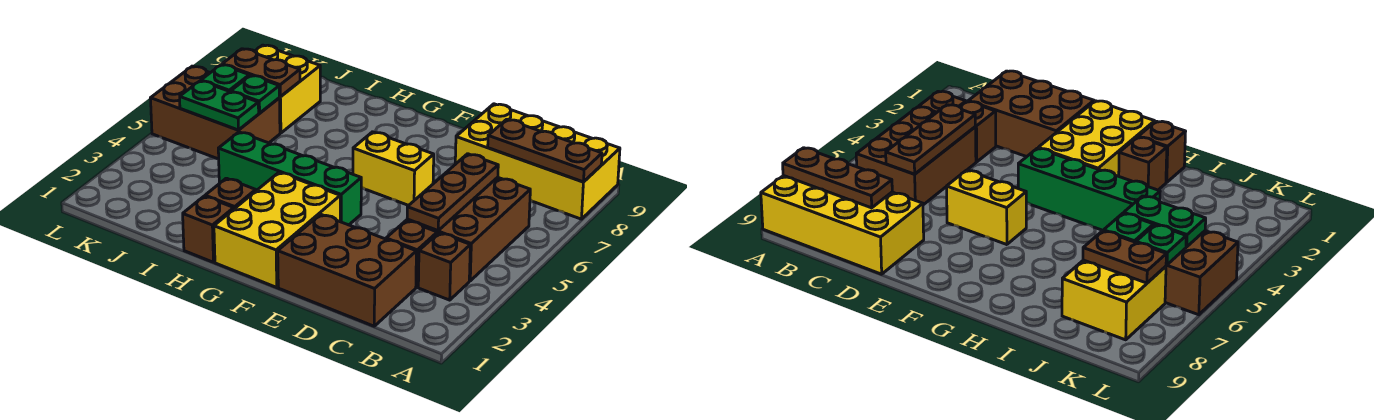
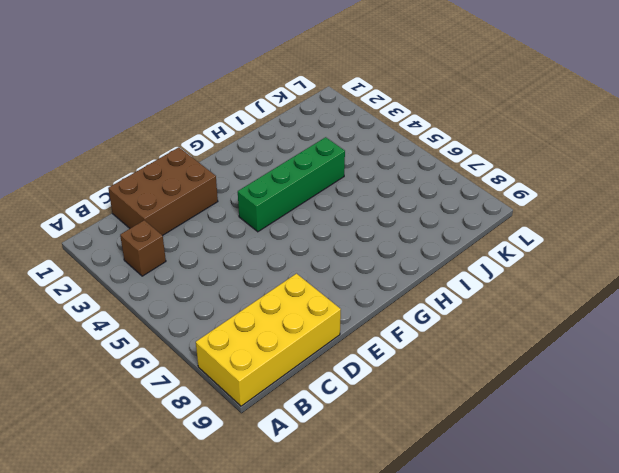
none -> brown brick B4:C6 level 1
none -> brown brick C3 level 1
none -> yellow brick E6:F6 level 1

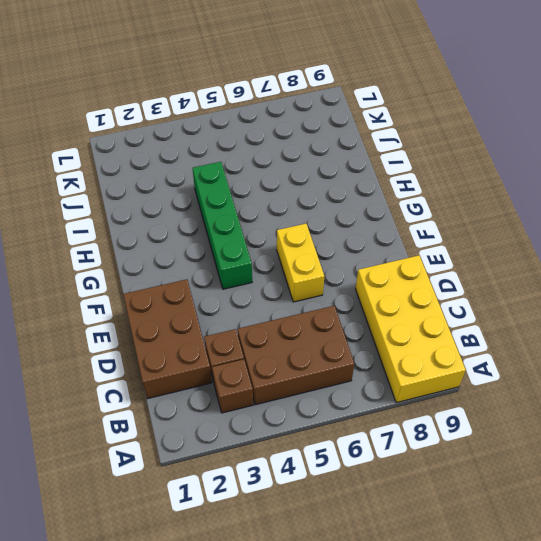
none -> yellow brick F1:G3 level 1
none -> brown brick H1 level 1
none -> brown brick H2 level 1

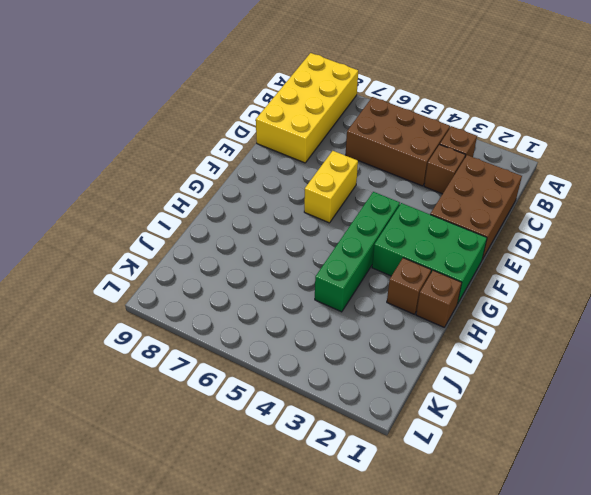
green brick F1:G3 level 1 -> yellow brick F1:G3 level 1
none -> brown brick J5:L6 level 1
none -> yellow brick J7:K8 level 1
none -> brown plate A8:C8 level 2

